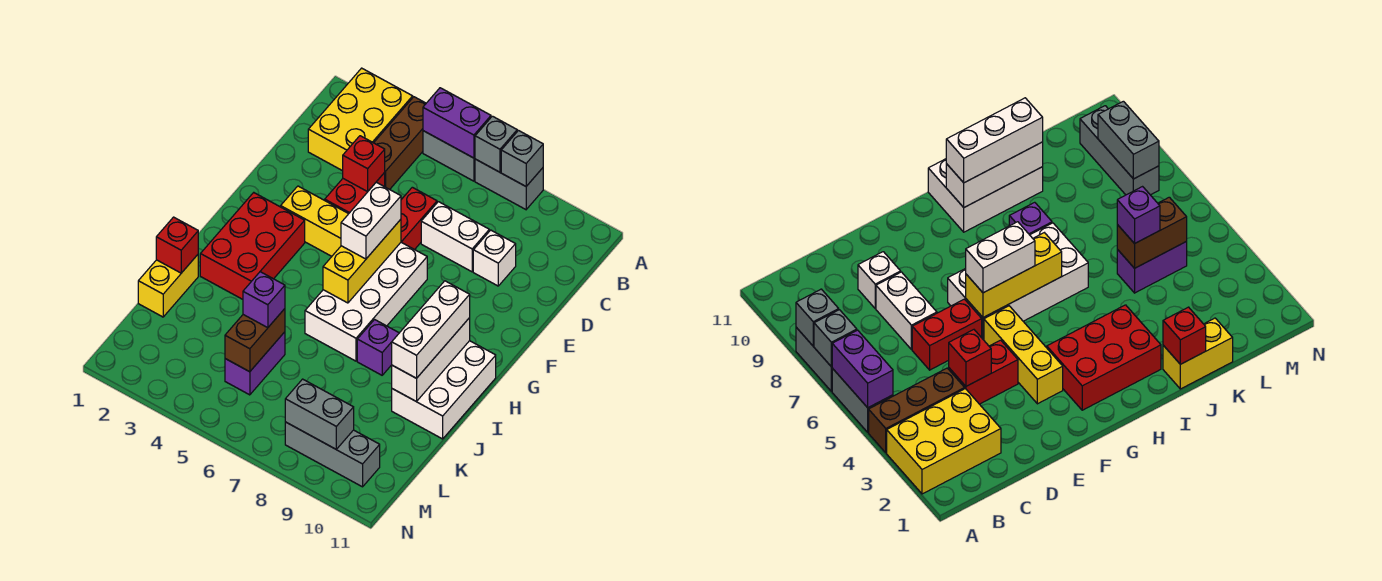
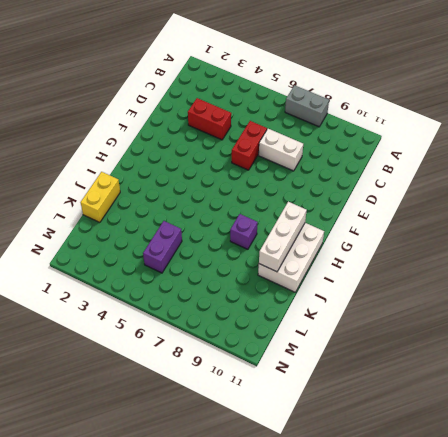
red brick D3:D4 level 1 -> red brick D4:E4 level 1
none -> yellow brick A2:C3 level 1
none -> brown brick A4:C4 level 1
none -> grey brick A5:A6 level 1

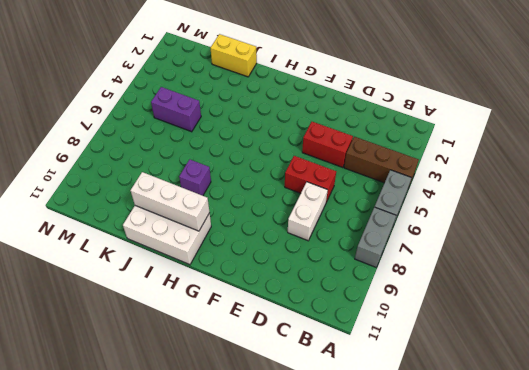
none -> yellow brick A2:C3 level 1
none -> white brick D9 level 1
none -> yellow brick F3:F5 level 1

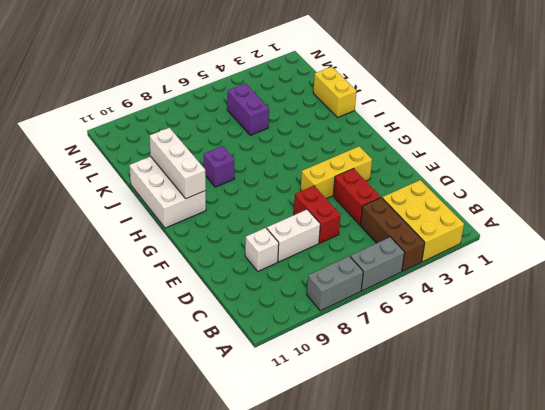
none -> white brick F6:I7 level 1
none -> red brick G2:I3 level 1
none -> grey brick M8:M10 level 1

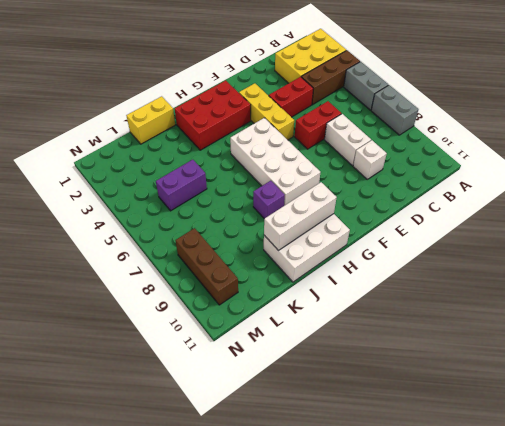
white brick G5:H8 level 1 -> white brick F6:I7 level 1
brown brick M8:M10 level 1 -> grey brick M8:M10 level 1
none -> purple brick A5:A6 level 2
none -> grey brick A7 level 2
none -> grey brick A8 level 2

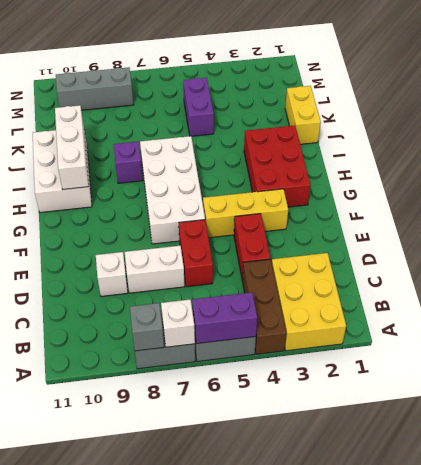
white brick A7 level 2 -> grey brick A7 level 2
none -> red brick D4 level 2
none -> yellow brick F6:H6 level 2
none -> red brick J1 level 2

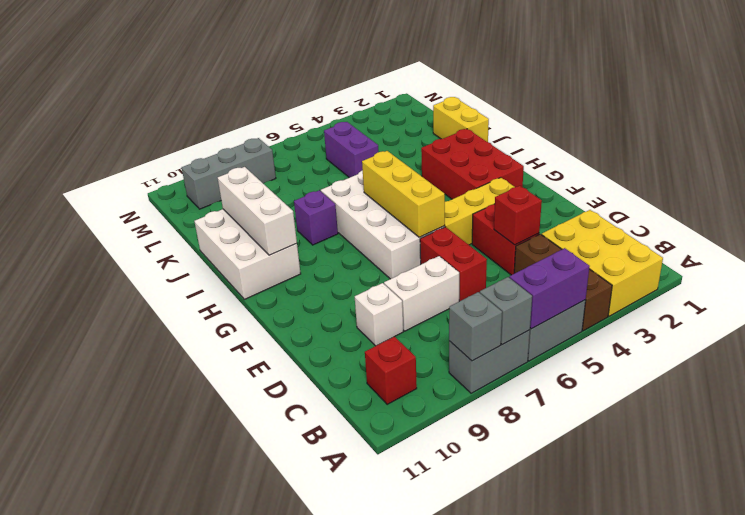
red brick B10 level 1 -> red brick J1 level 2
none -> brown brick K5:L5 level 2
none -> grey brick M8:M9 level 2
none -> white brick F6:G6 level 3

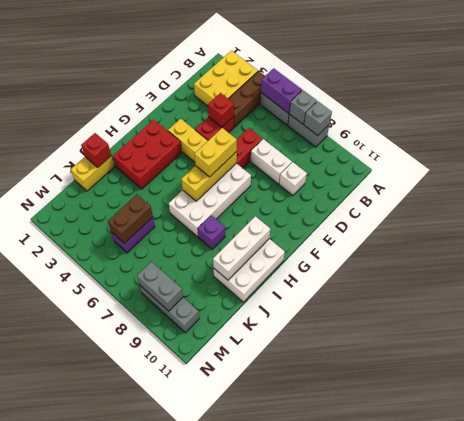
yellow brick F6:G6 level 3 -> white brick F6:G6 level 3
none -> white brick H10:J10 level 3
none -> purple brick K5 level 3

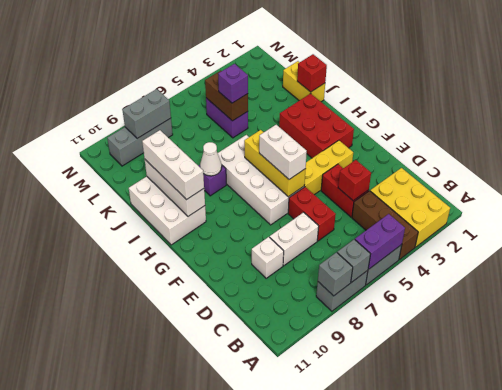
white cone I8 level 2 -> none

